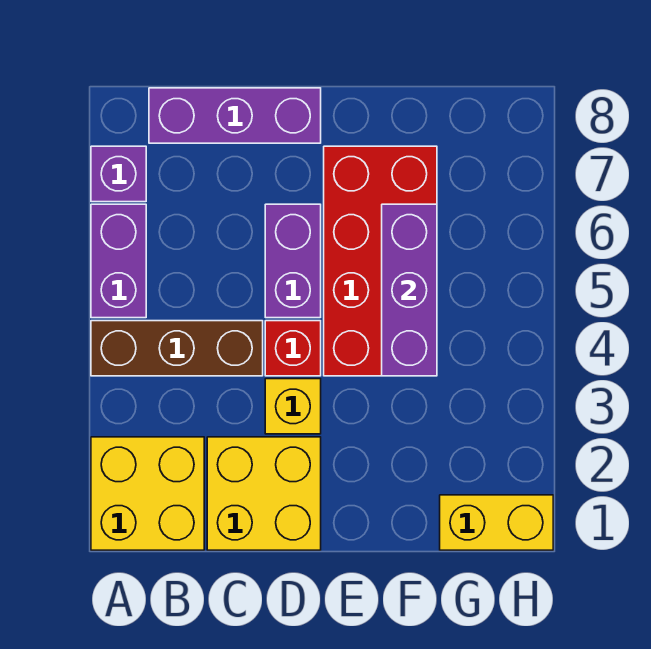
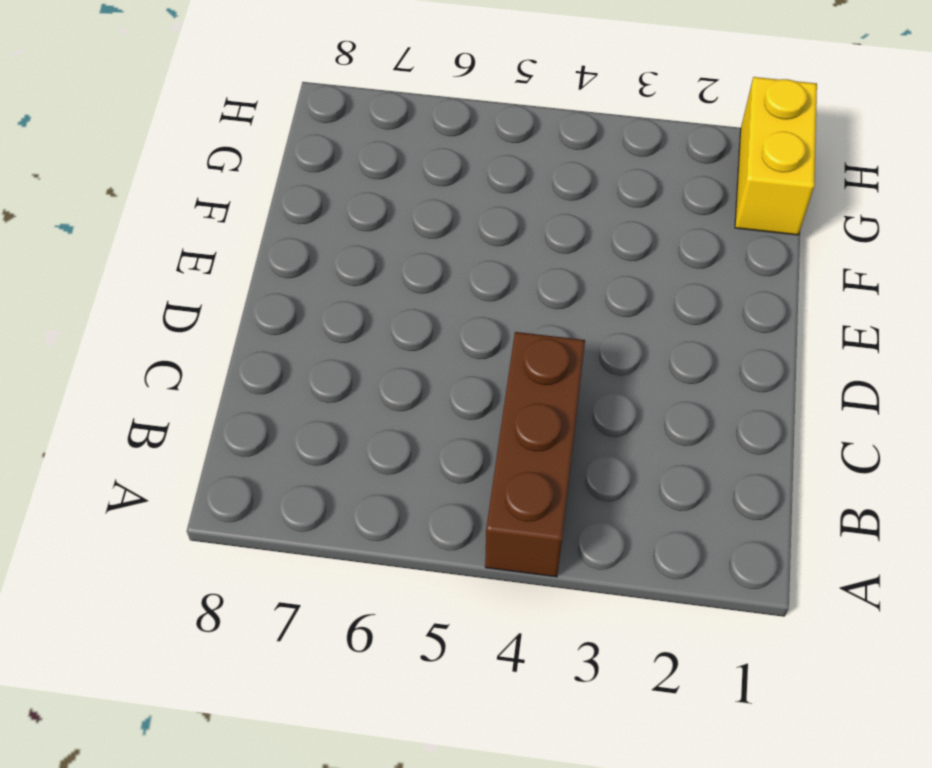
none -> yellow brick A1:B2 level 1
none -> purple brick A5:A6 level 1
none -> purple brick A7 level 1

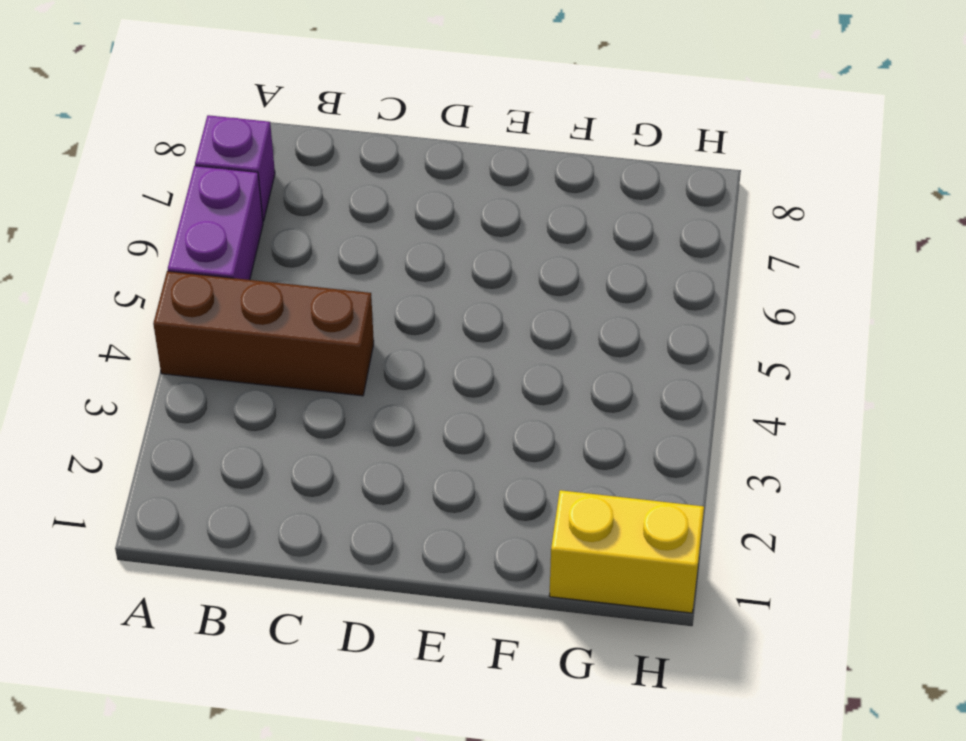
none -> yellow brick A1:B2 level 1
none -> purple brick B8:D8 level 1
none -> yellow brick C1:D2 level 1

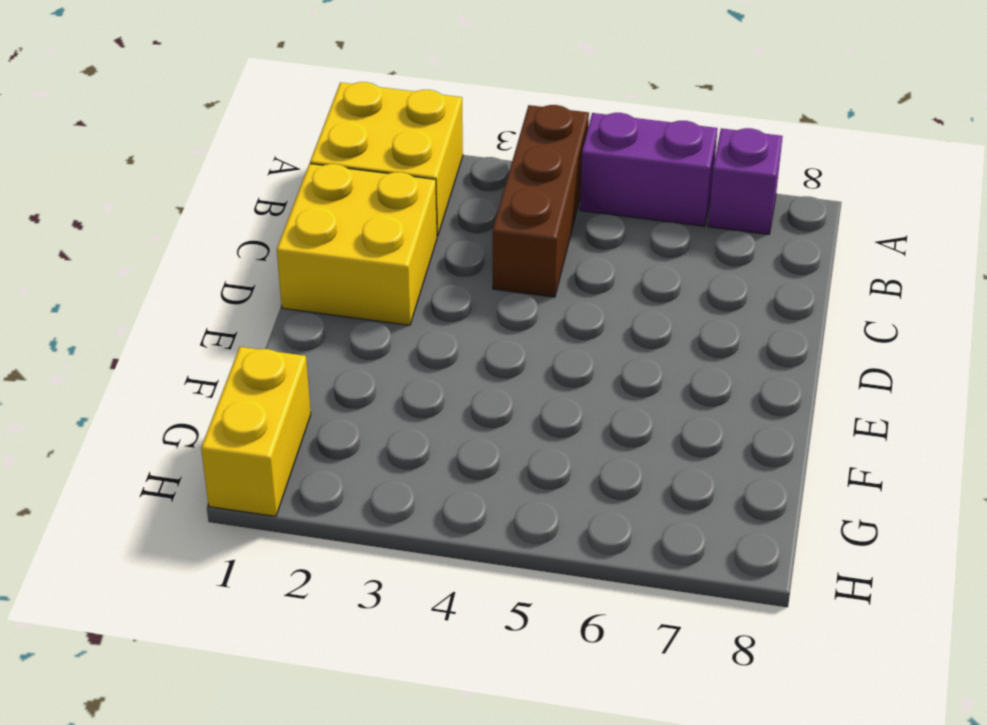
none -> purple brick B8:D8 level 1
none -> yellow brick D3 level 1
none -> red brick D4 level 1

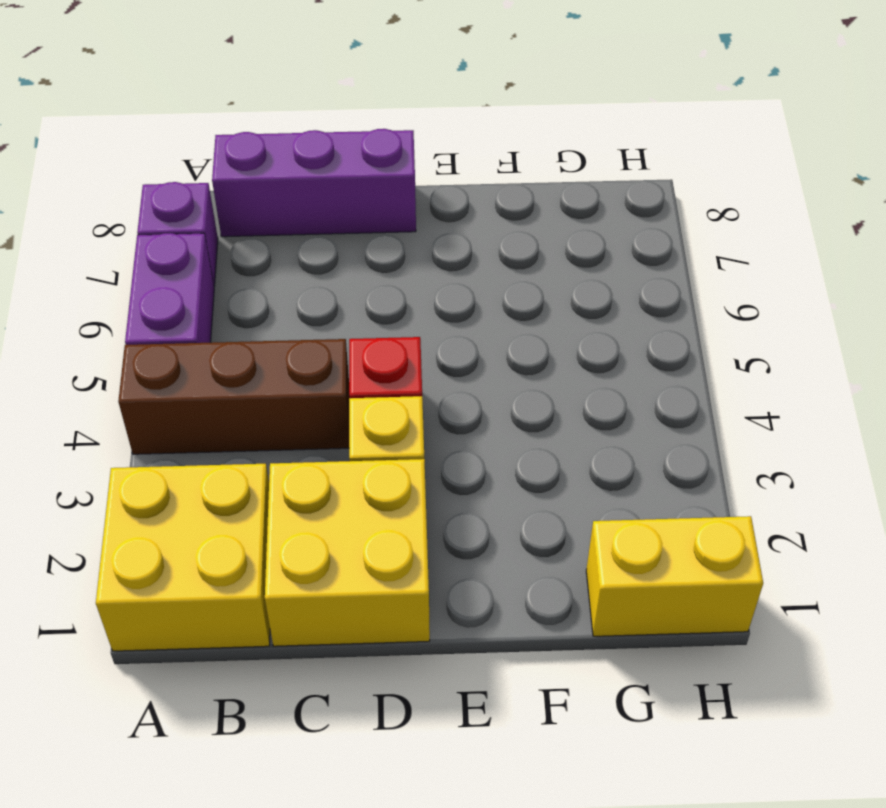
none -> purple brick D5:D6 level 1
none -> red brick E4:F7 level 1
none -> purple brick F4:F6 level 2

